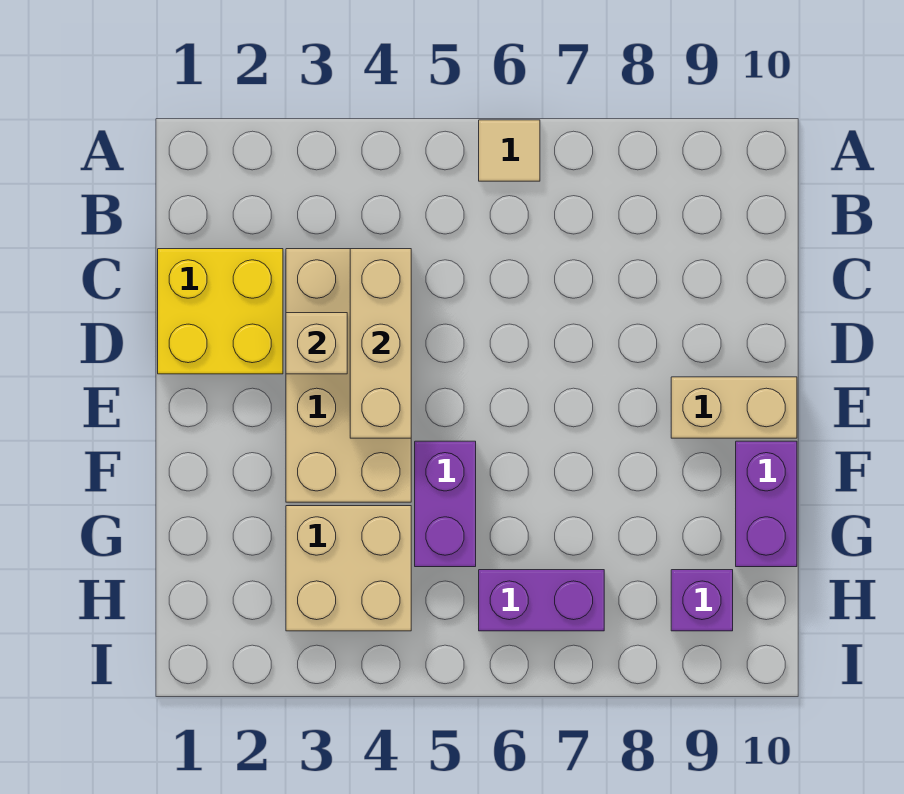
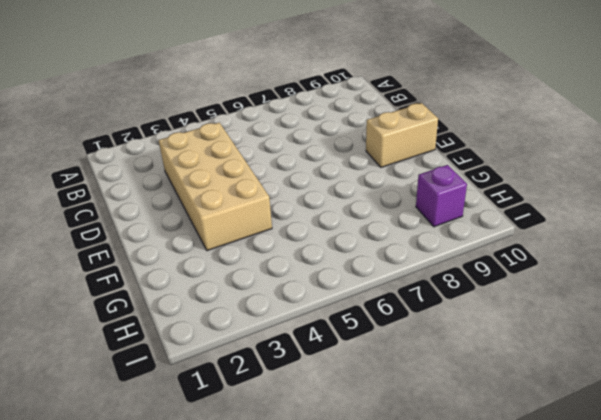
none -> tan tile A6 level 1
none -> yellow brick C1:D2 level 1

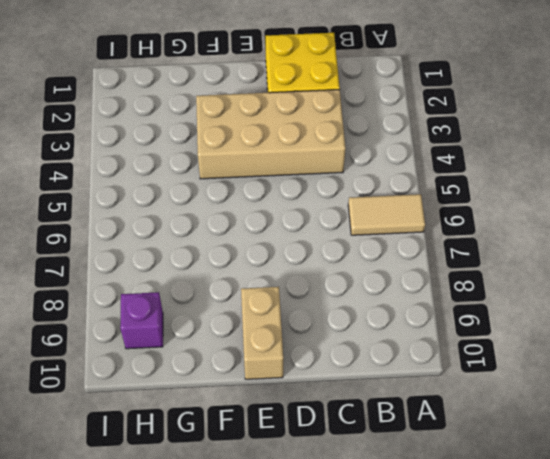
tan tile A6:B6 level 1 -> tan tile A6 level 1
none -> purple brick F5:G5 level 1
none -> purple brick F10:G10 level 1

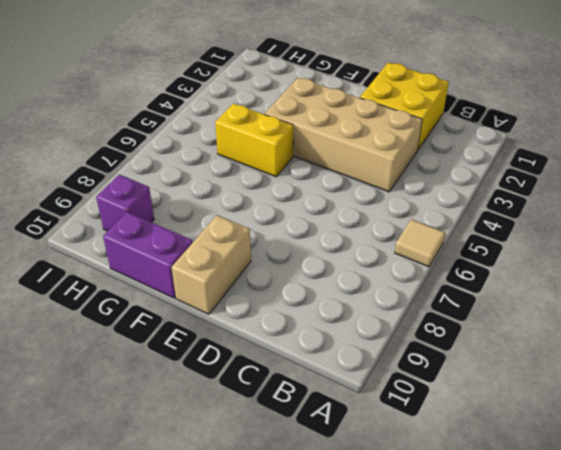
yellow brick F5:G5 level 1 -> purple brick F5:G5 level 1
none -> tan brick G3:H4 level 1
none -> purple brick H6:H7 level 1

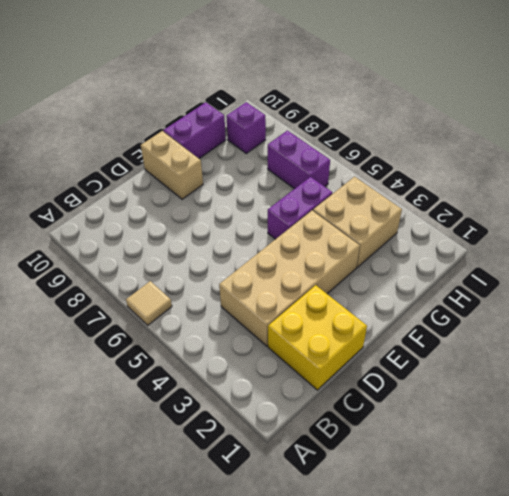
none -> tan brick C4:E4 level 2
none -> tan brick D3 level 2

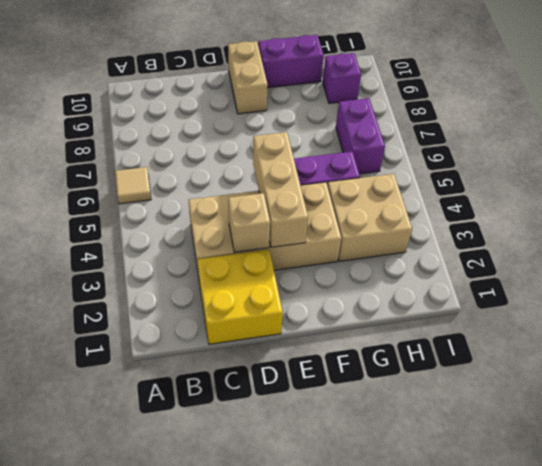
tan brick E3:E5 level 2 -> tan brick C4:E4 level 2

